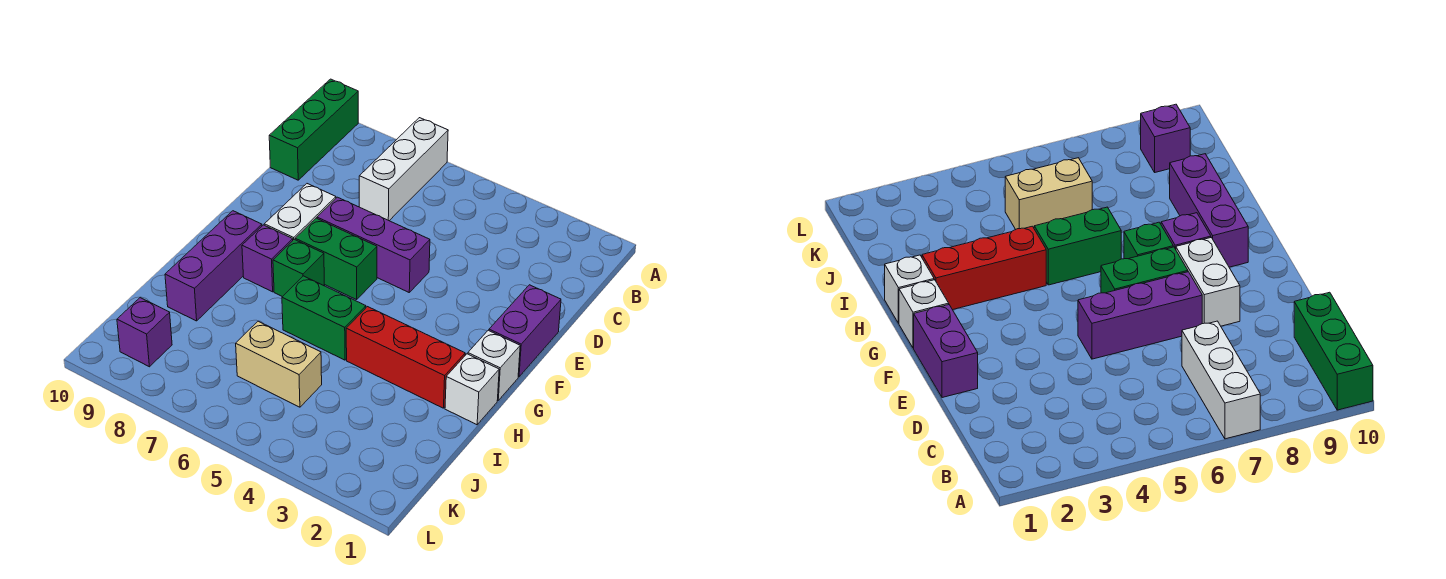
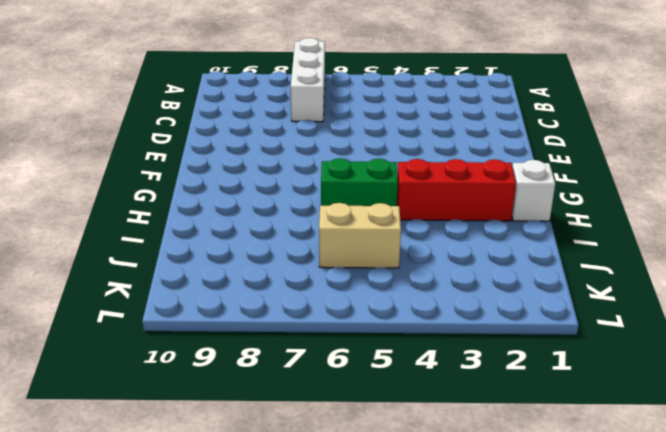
none -> green brick A10:C10 level 1
none -> purple brick E1:F1 level 1
none -> purple brick E5:E7 level 1

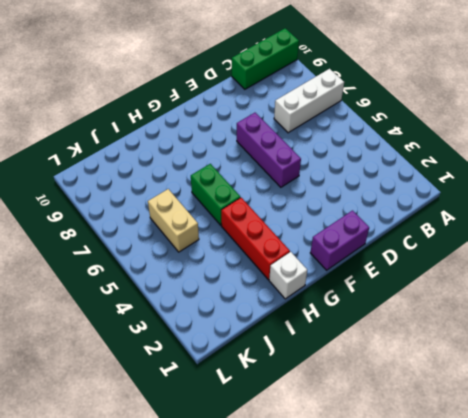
none -> white brick E8:F8 level 1
none -> green brick F6:F7 level 1
none -> white brick G1 level 1

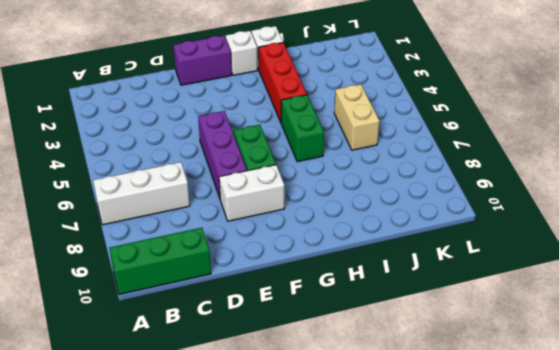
none -> green brick G7 level 1
none -> purple brick G8 level 1
none -> purple brick G9:I9 level 1

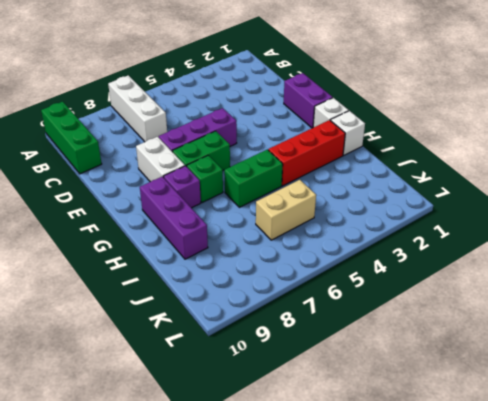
none -> purple brick K9 level 1

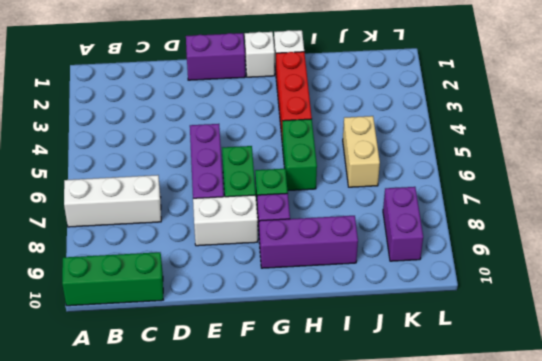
purple brick K8:K9 level 1 -> purple brick K9 level 1

